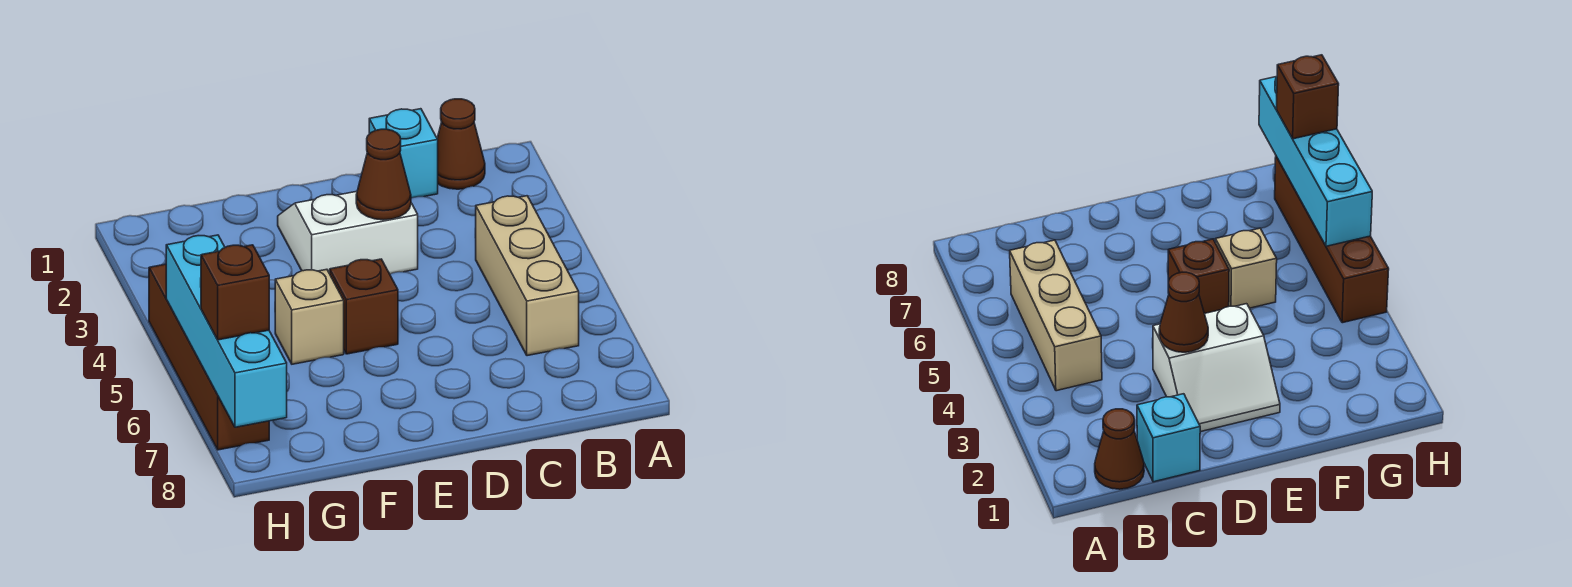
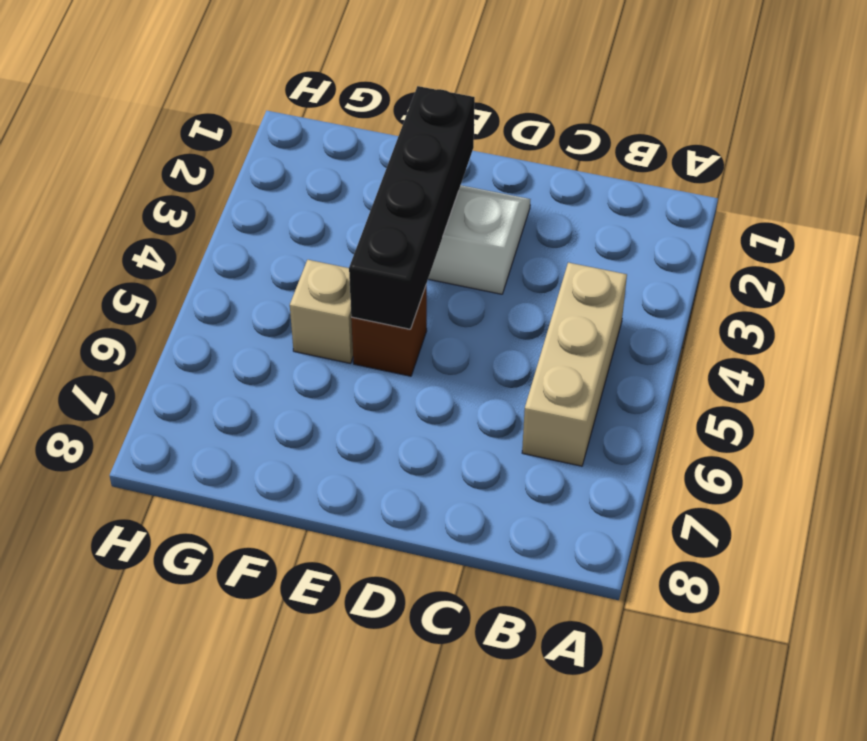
black brick E2:E5 level 2 -> none
none -> brown cone B1 level 1
none -> cyan brick C1 level 1

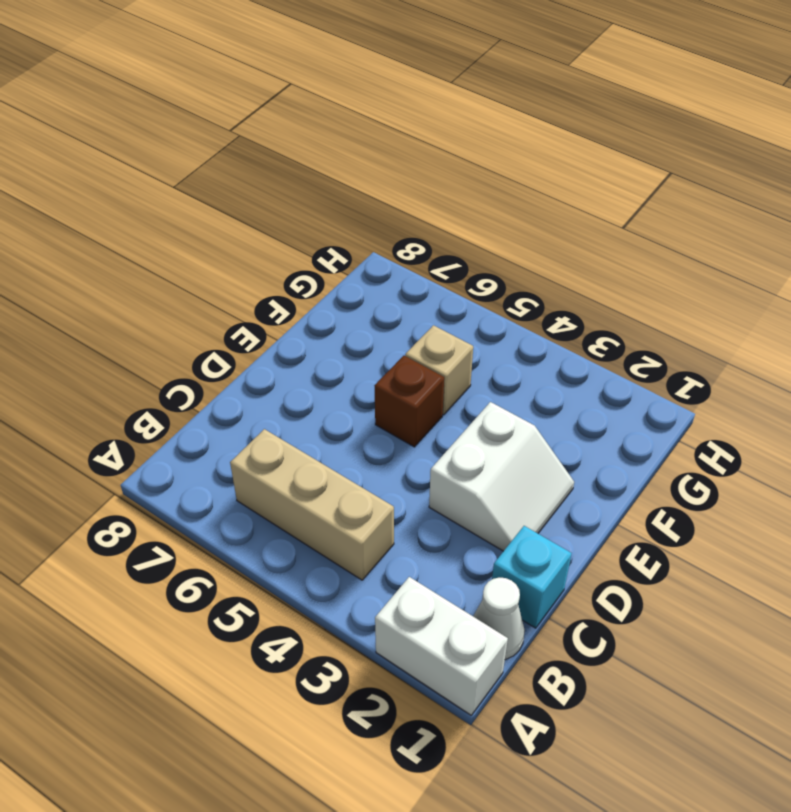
white brick A1:A2 level 1 -> none
white cone B1 level 1 -> brown cone B1 level 1
none -> brown brick H4:H7 level 1
none -> brown cone D3 level 2

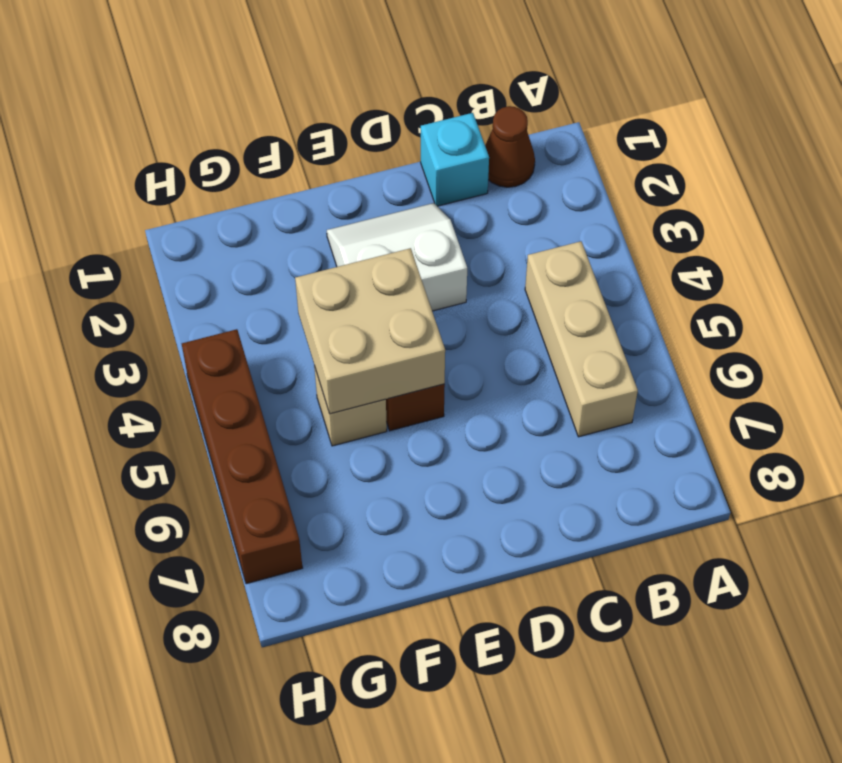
tan brick E4:F5 level 2 -> none
none -> brown cone D3 level 2
none -> cyan brick H5:H8 level 2

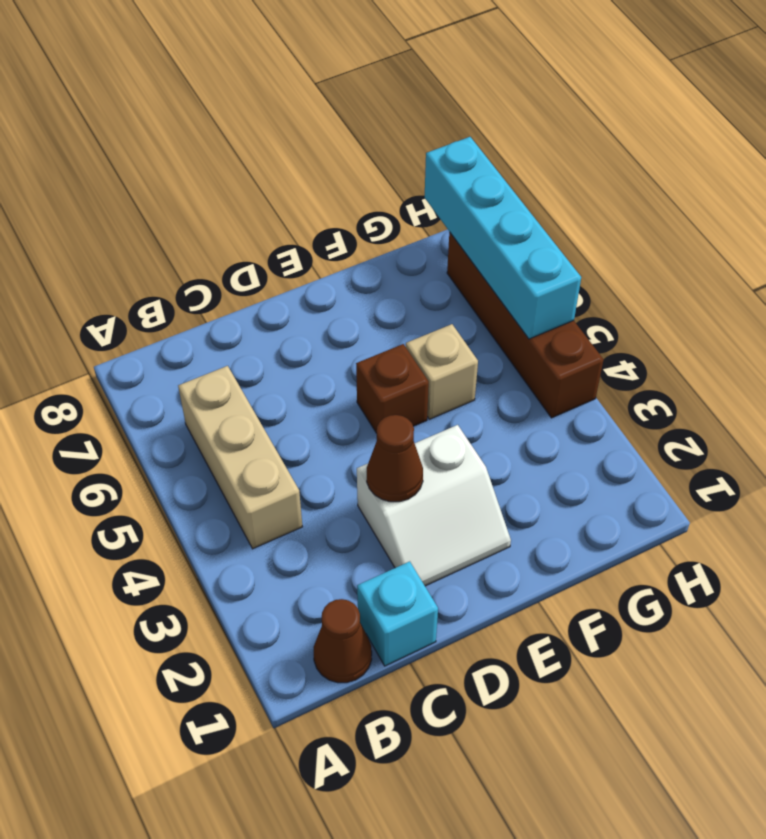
none -> brown brick H7 level 3

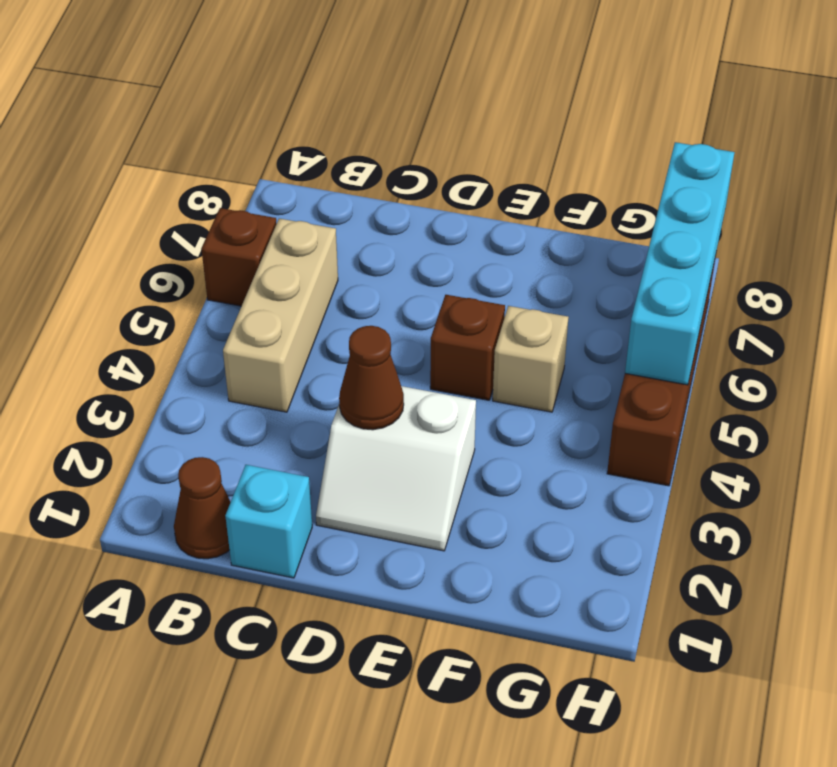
brown brick A6 level 1 -> brown brick H7 level 3

